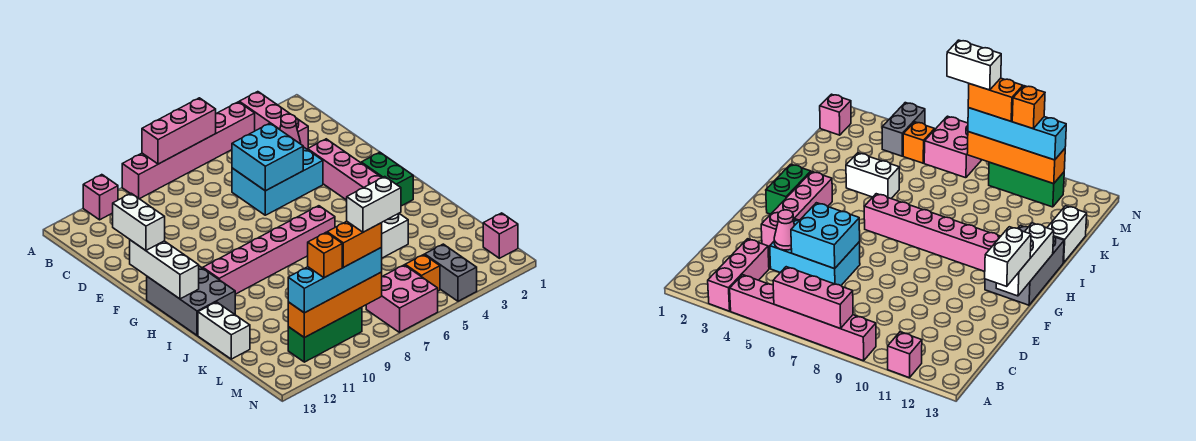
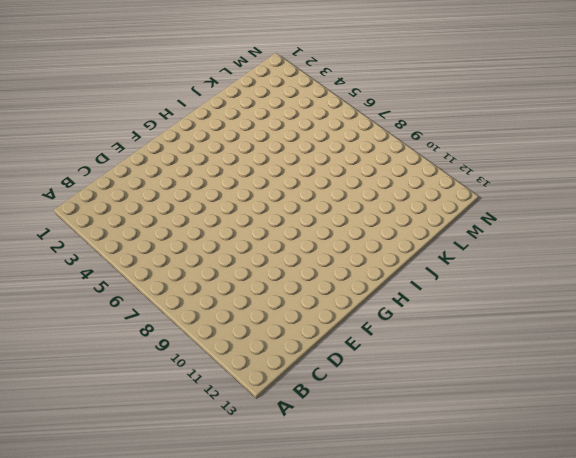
none -> pink brick A3:C3 level 1
none -> pink brick A4:A9 level 1
none -> pink brick A11 level 1

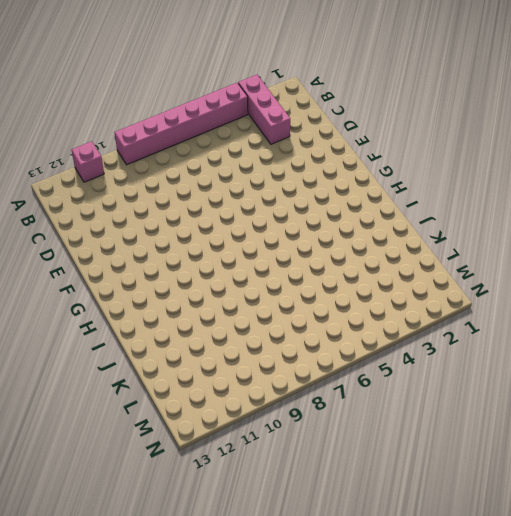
none -> cyan brick D4:E6 level 1
none -> pink brick E3:H3 level 1
none -> green brick G2:H2 level 1

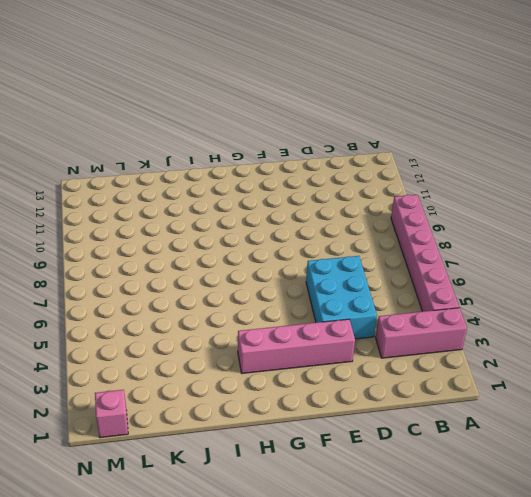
none -> pink brick A11 level 1
none -> green brick G2:H2 level 1
none -> grey brick G12:I13 level 1

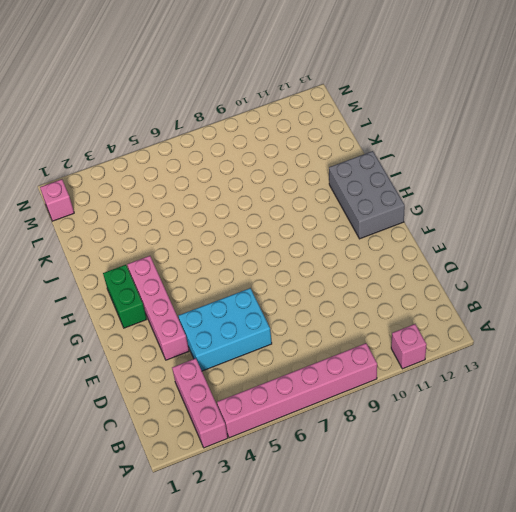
none -> pink brick H6:H11 level 1
none -> white brick J4:J5 level 1
none -> white brick J13:K13 level 1

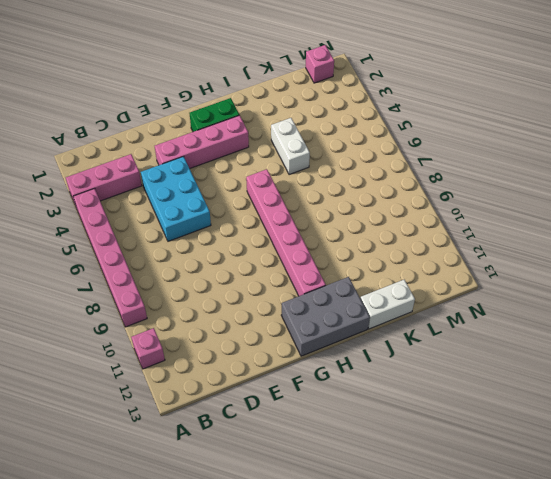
none -> grey brick M4:N4 level 1
none -> orange brick M5 level 1
none -> pink brick M6:N7 level 1

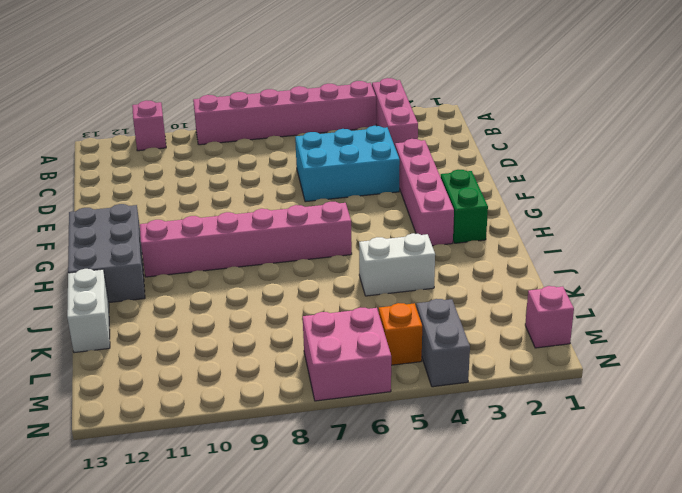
none -> green brick M9:M11 level 1
none -> pink brick A6:A8 level 2
none -> pink cone D4 level 2

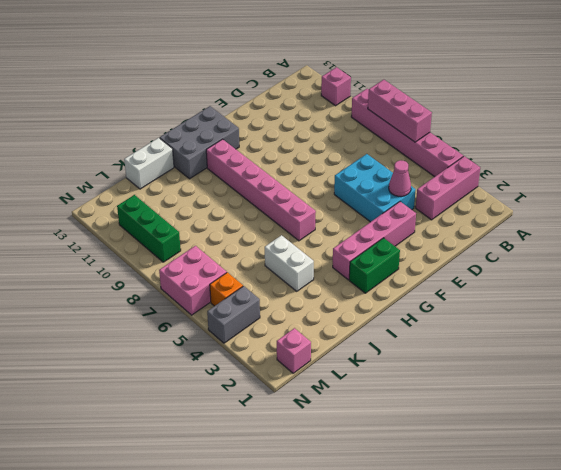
none -> cyan brick D5:E6 level 2
none -> white brick F13:H13 level 2
none -> orange brick M8:M11 level 2

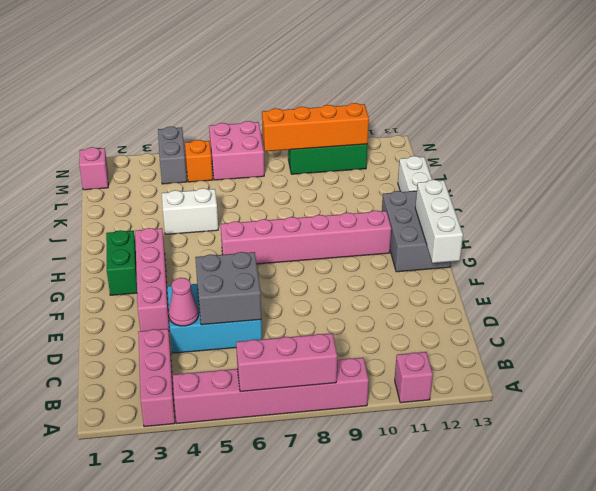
grey brick D5:E6 level 2 -> cyan brick D5:E6 level 2
none -> white brick E13:F13 level 3
none -> cyan brick M8:M11 level 3
none -> orange brick M8:M9 level 4

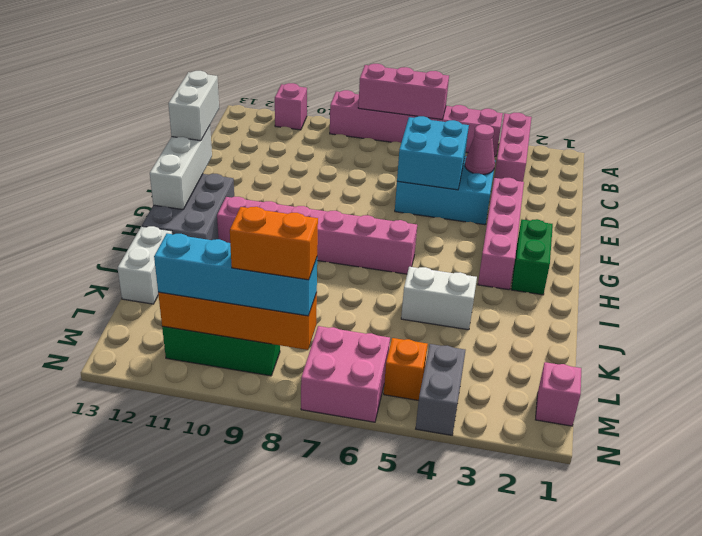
none -> orange brick M10 level 4
none -> white brick M7:M8 level 5

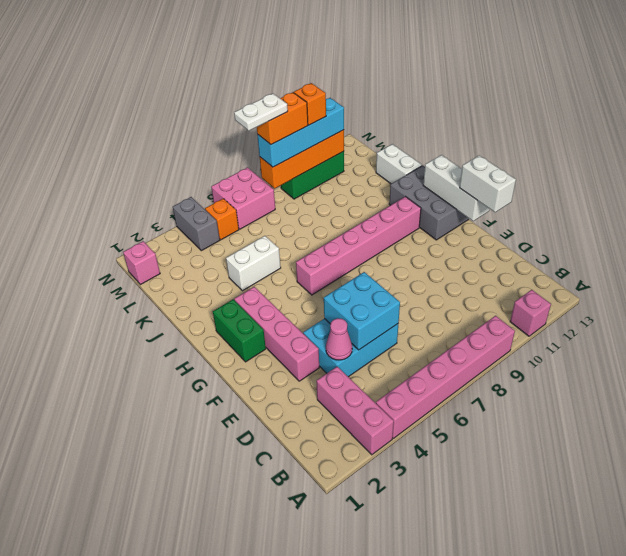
white plate M7:M8 level 5 -> white brick M7:M8 level 5
none -> pink brick A6:A8 level 2

